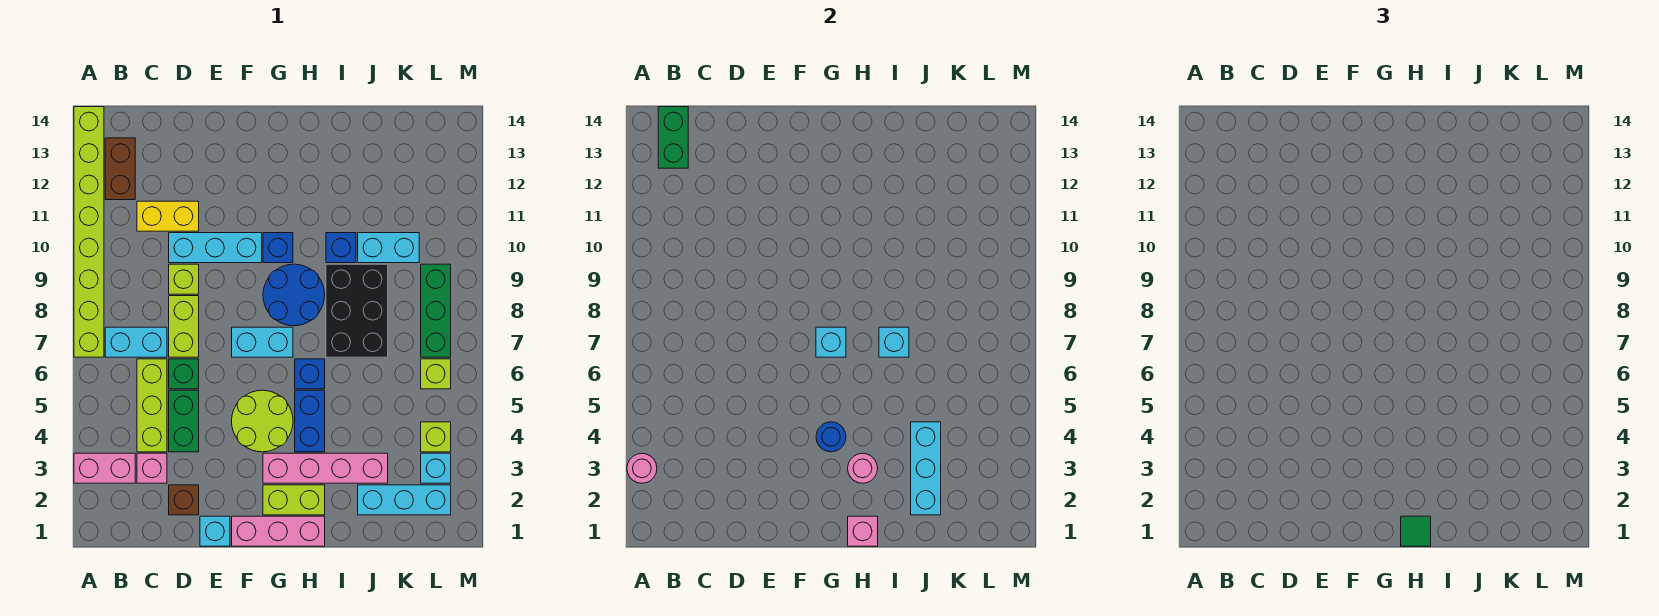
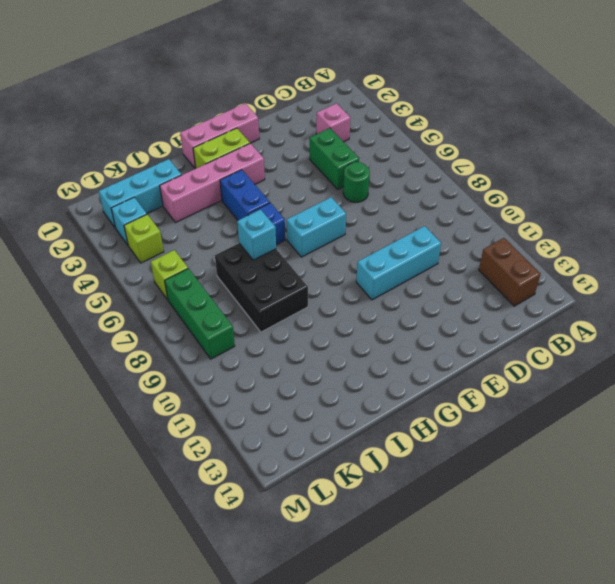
green round brick D6 level 1 -> green brick D6 level 1
none -> pink brick A3:B3 level 1
none -> lime brick A7:A14 level 1
none -> cyan brick B7:C7 level 1
none -> lime brick C4:C6 level 1

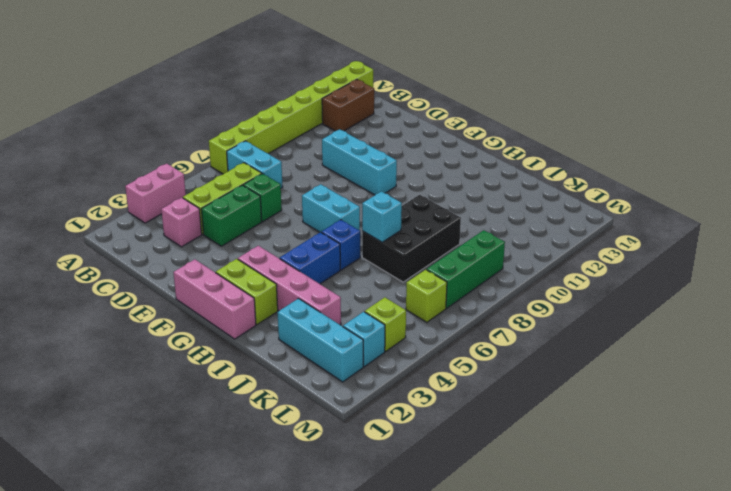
pink brick A3:A4 level 1 -> pink brick A3:B3 level 1
none -> yellow brick C11:D11 level 1
none -> brown brick D2 level 1
none -> lime brick D7:D8 level 1
none -> lime brick D9 level 1

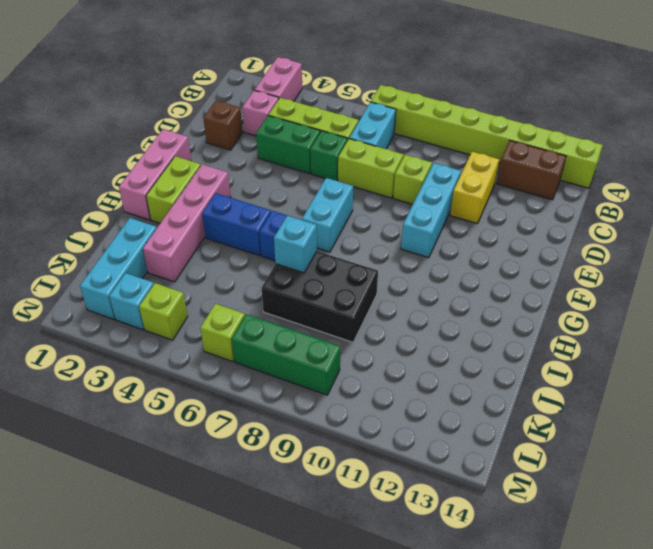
none -> cyan brick E1 level 1
none -> lime round brick F4:G5 level 1
none -> blue round brick G8:H9 level 1
none -> blue brick G10 level 1

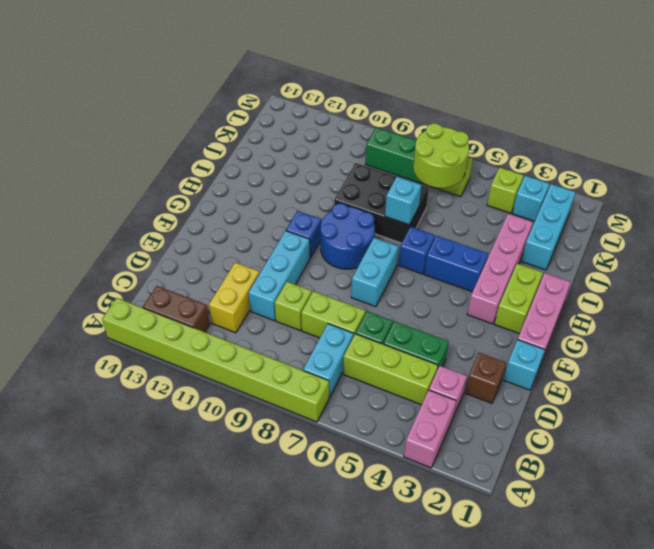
lime round brick K6:L7 level 2 -> lime round brick F4:G5 level 1
none -> blue brick I10 level 1
none -> cyan brick J10:K10 level 1
none -> pink round brick A3 level 2
none -> green brick B13:B14 level 2

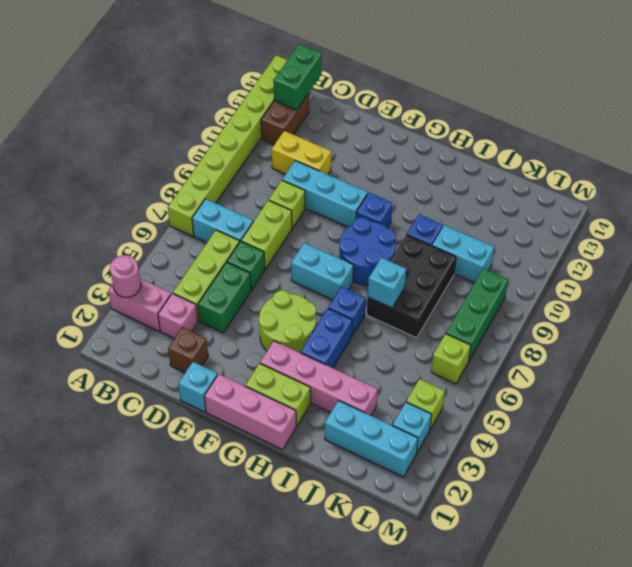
none -> blue round brick G4 level 2
none -> cyan brick G7 level 2
none -> pink brick H1 level 2
none -> pink round brick H3 level 2

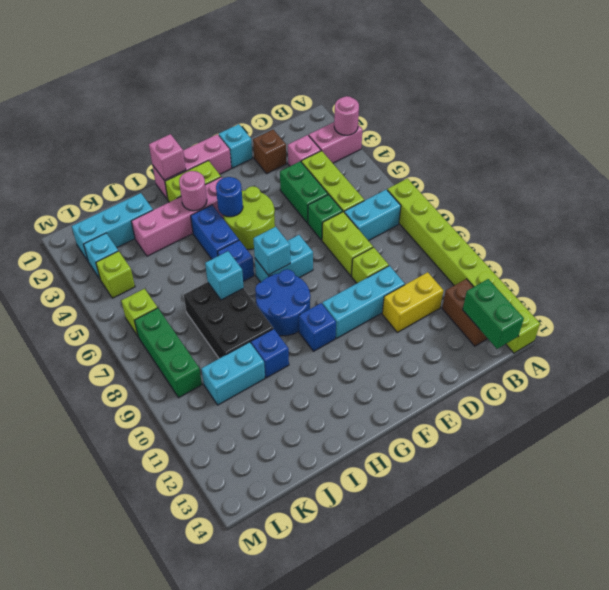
none -> cyan brick J2:J4 level 2
none -> green tile H1 level 3

